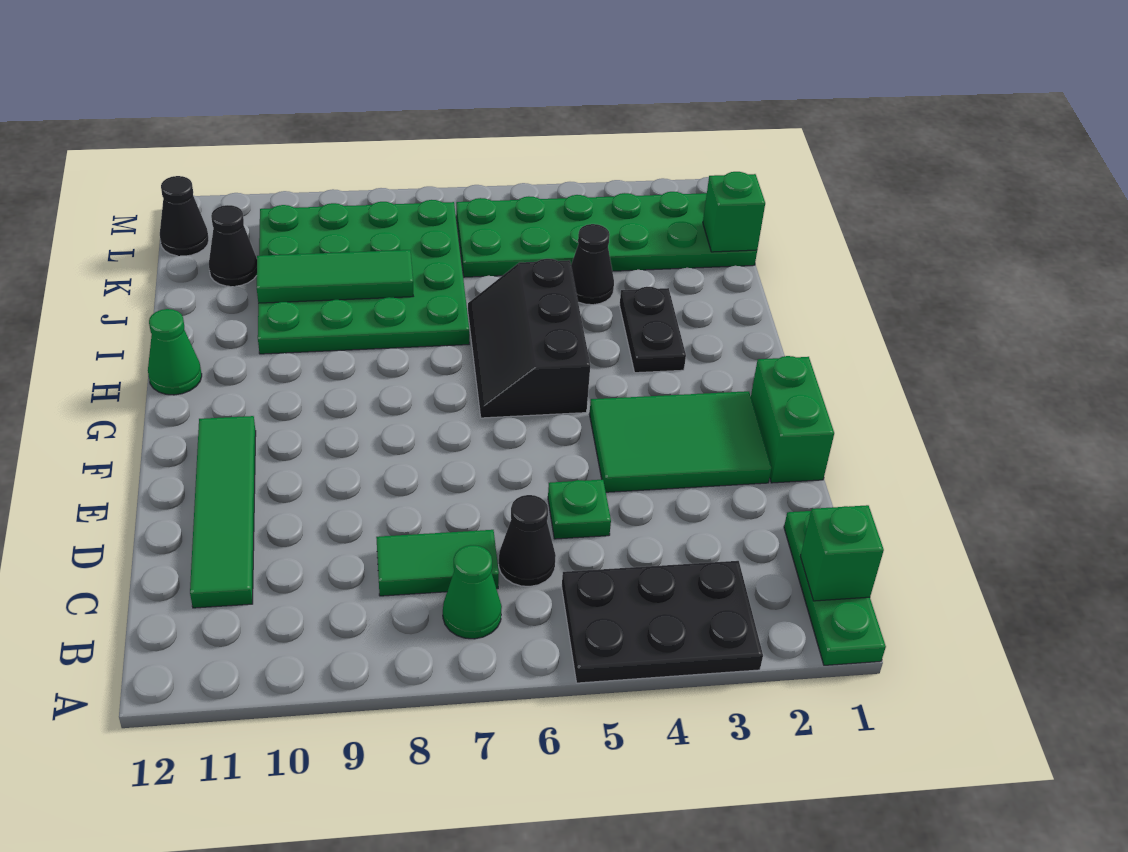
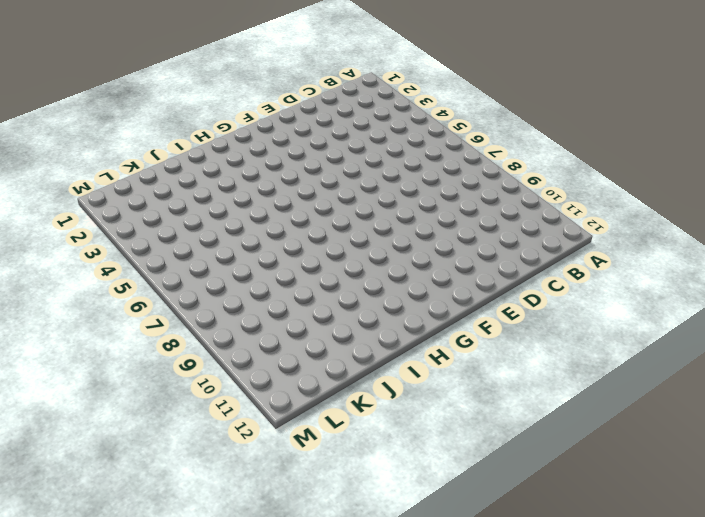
none -> green plate A1:C1 level 1
none -> black plate A3:B5 level 1
none -> green cone B7 level 1

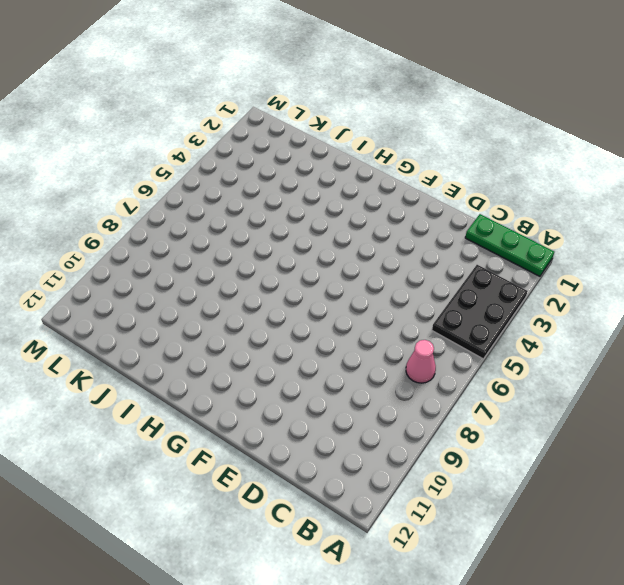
pink cone B7 level 1 -> green cone B7 level 1
none -> black cone C6 level 1
none -> green tile C7:C8 level 1
none -> green tile C11:F11 level 1

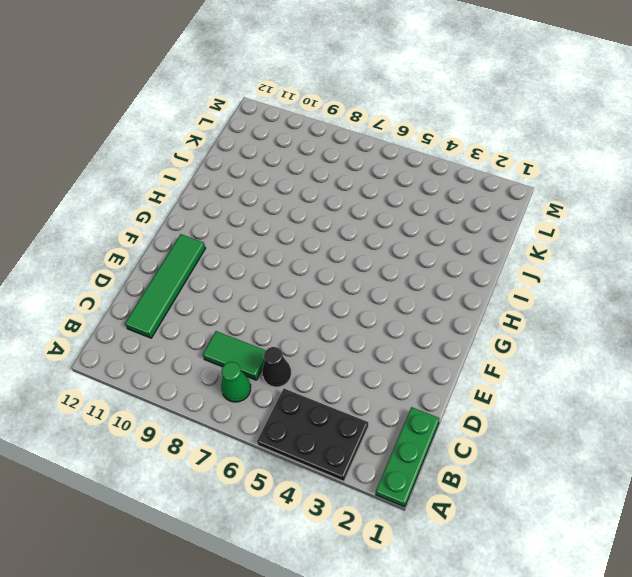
none -> green plate D5 level 1
none -> green brick E1:F1 level 1
none -> green tile E2:F4 level 1

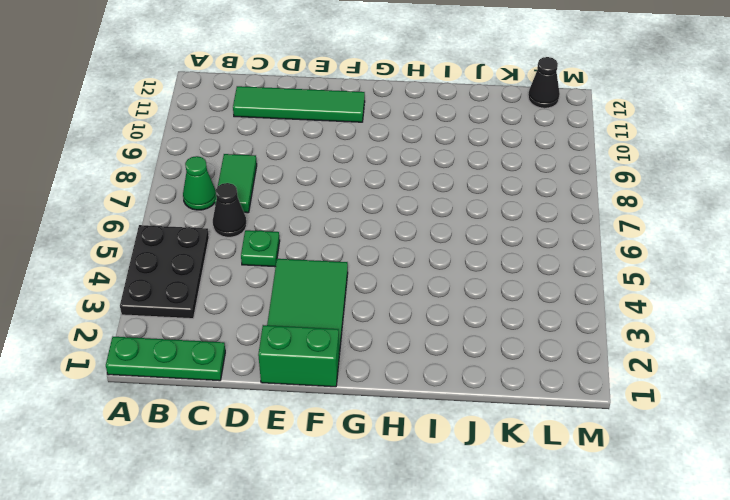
none -> black slope G5:I6 level 1 top 5
none -> black plate H3:I3 level 1
none -> green cone H12 level 1

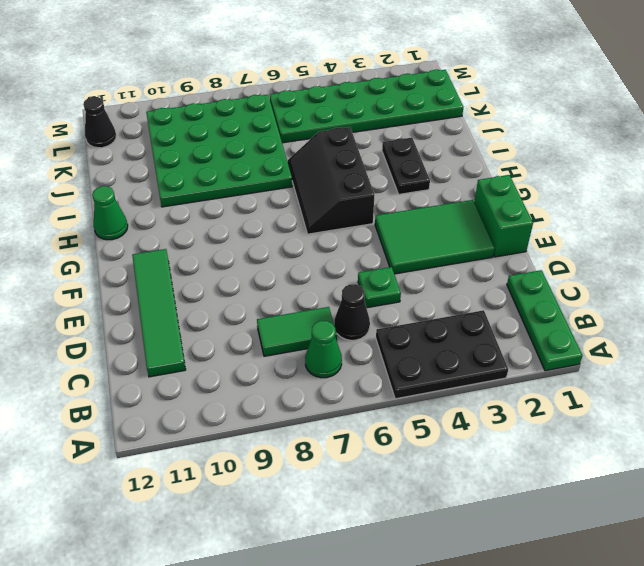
none -> black cone J4 level 1
none -> black cone K11 level 1
none -> green brick B1 level 2

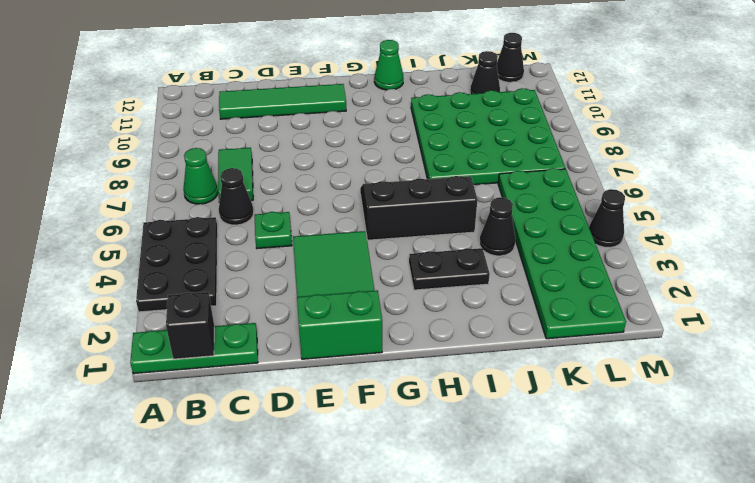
black brick B1 level 2 -> green brick B1 level 2
black cone M4 level 1 -> none
none -> green tile J8:J10 level 2
none -> green brick K1 level 2

